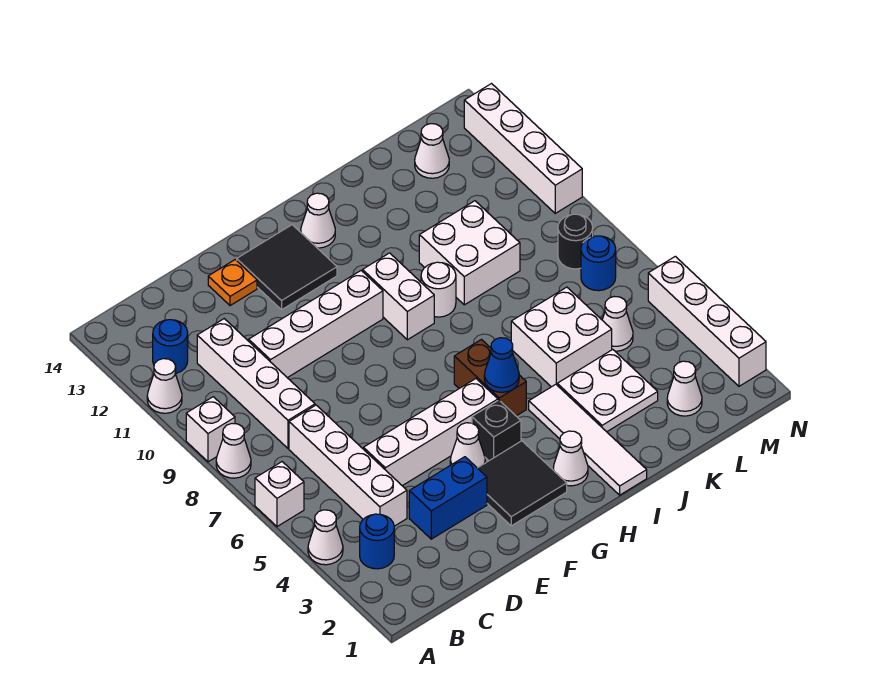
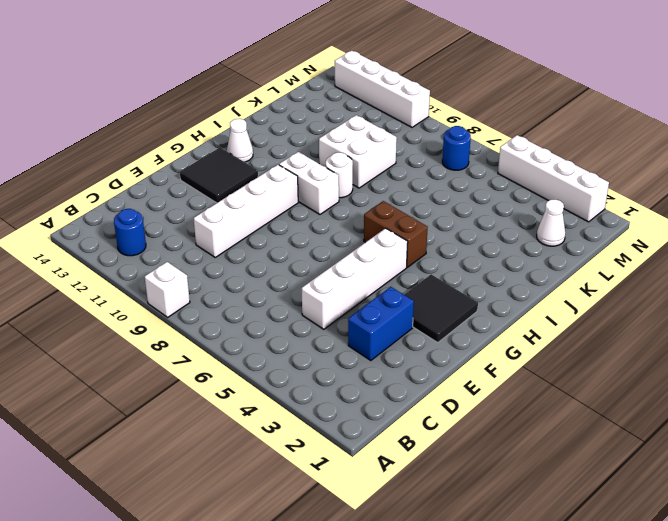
none -> white cone A4 level 1
none -> white brick A6 level 1
none -> white cone A8 level 1
none -> white cone A11 level 1

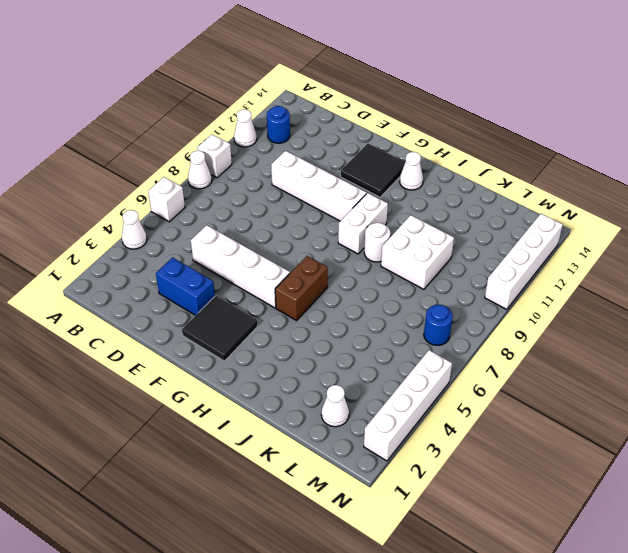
none -> blue round brick B3 level 1
none -> white brick C4:C7 level 1
none -> white brick C8:C11 level 1
none -> orange plate E13 level 1

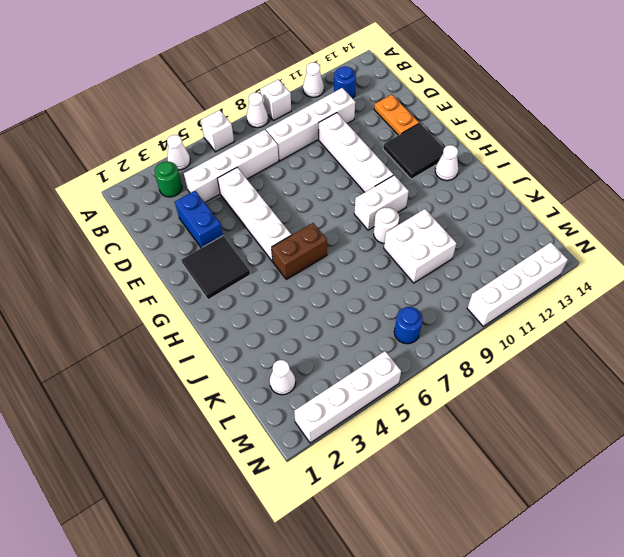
green round brick B3 level 1 -> blue round brick B3 level 1
orange plate D13:E13 level 1 -> orange plate E13 level 1
none -> white cone F4 level 1
none -> black brick G4 level 1
none -> white cone H2 level 1
none -> white tile I1:I4 level 1

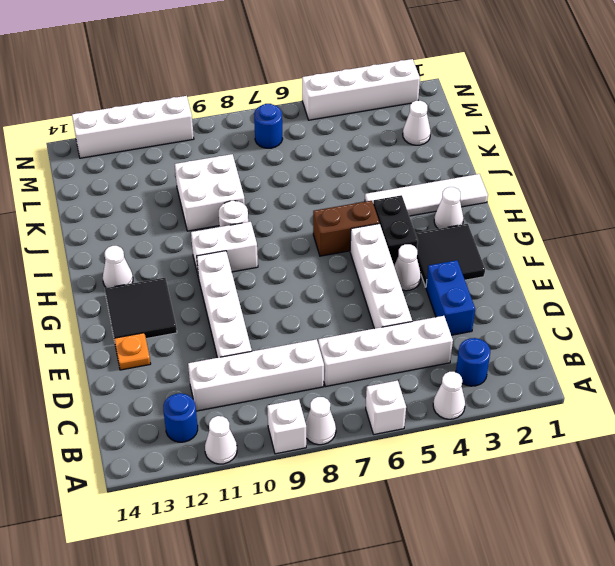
black brick G4:H4 level 1 -> black brick G4 level 1
none -> white plate J3:K4 level 1
none -> white brick J5:K6 level 1
none -> white cone L5 level 1
none -> white cone L13 level 1

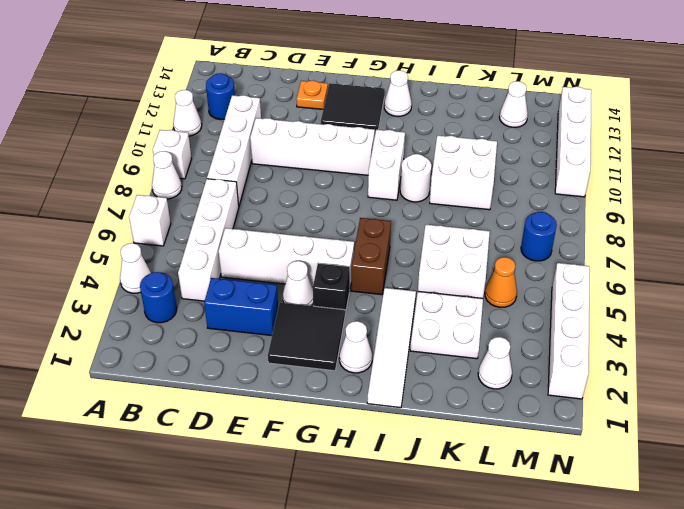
orange cone L5 level 1 -> white cone L5 level 1
none -> black round brick M8 level 1
none -> blue cone H5 level 2

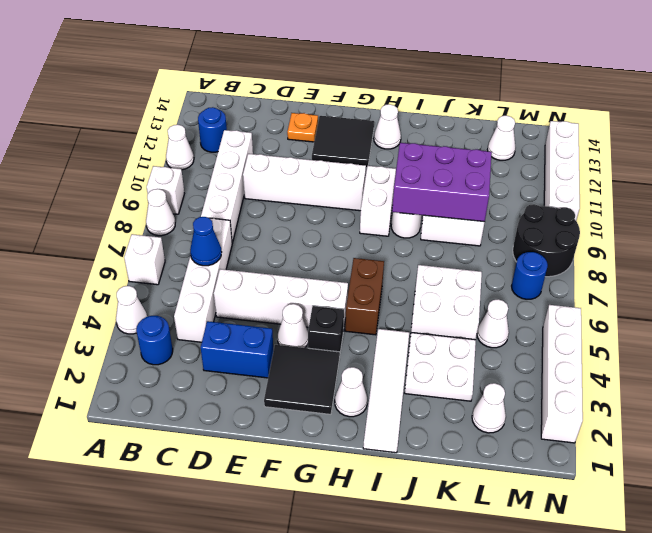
blue cone C6 level 2 -> blue cone H5 level 2
purple brick I9:K10 level 2 -> none
black round brick M8:N9 level 1 -> black round brick M8 level 1

